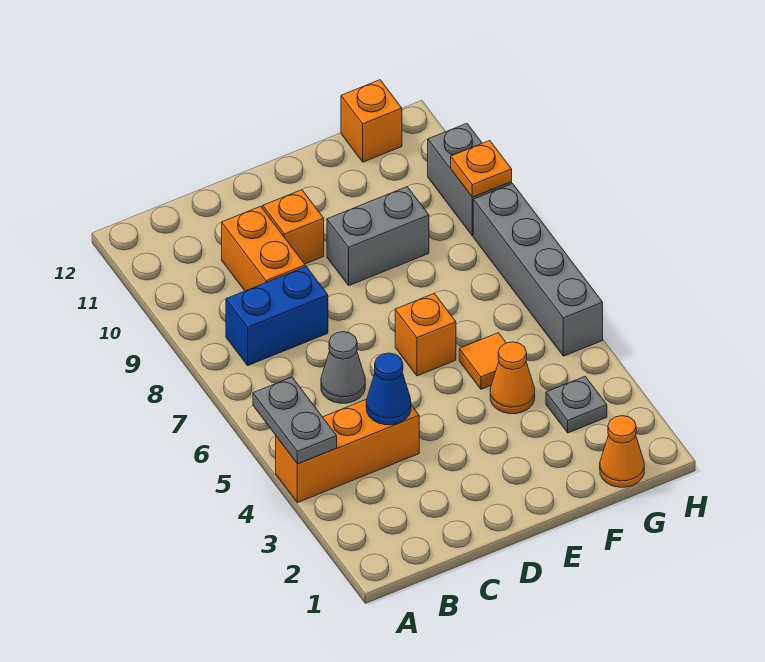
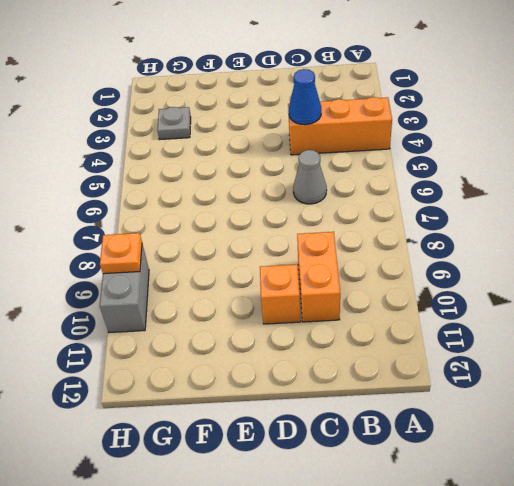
none -> blue brick B8:C8 level 1
none -> orange brick E6 level 1
none -> grey brick E9:F9 level 1

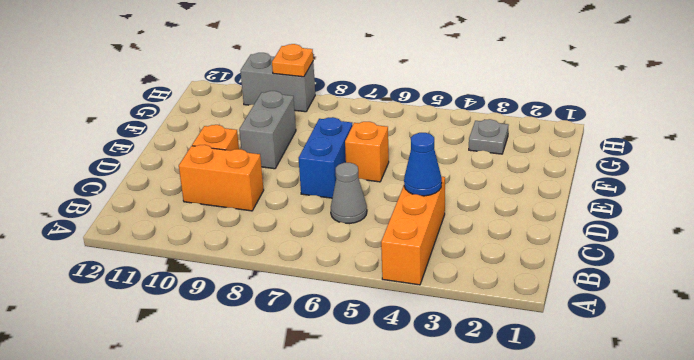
blue brick D7:E7 level 1 -> blue brick B8:C8 level 1
none -> orange cone F4 level 1
none -> orange tile F5 level 1
none -> orange cone G1 level 1

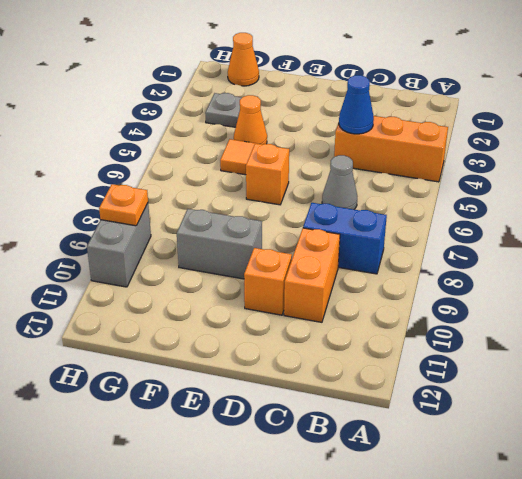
none -> orange brick G12 level 1
none -> grey brick H5:H8 level 1
none -> grey plate A4:A5 level 2

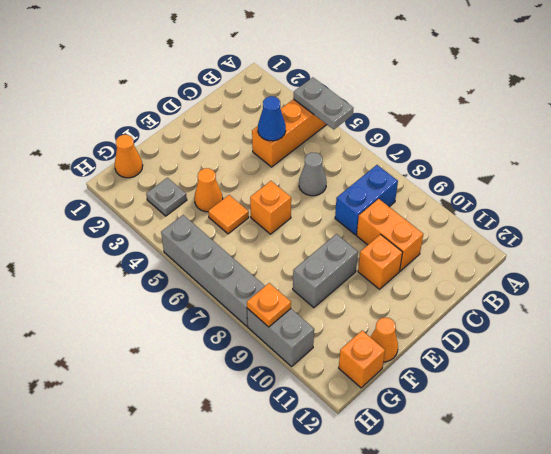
orange cone F12 level 1 -> none

